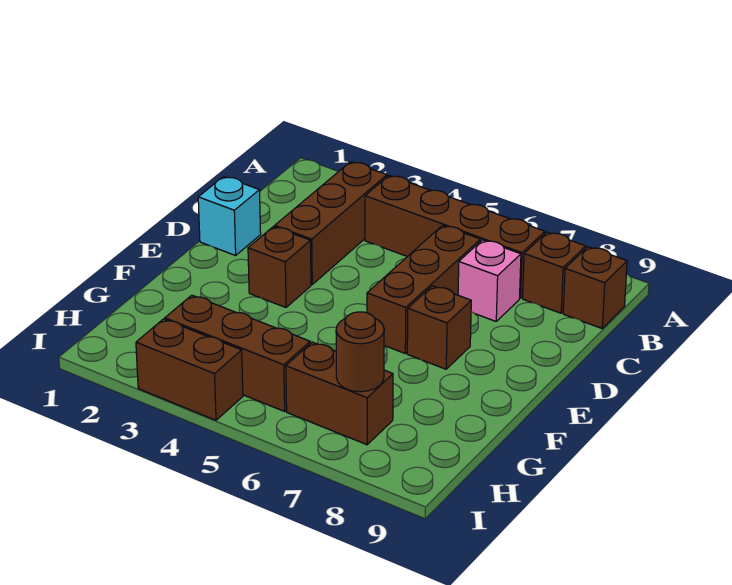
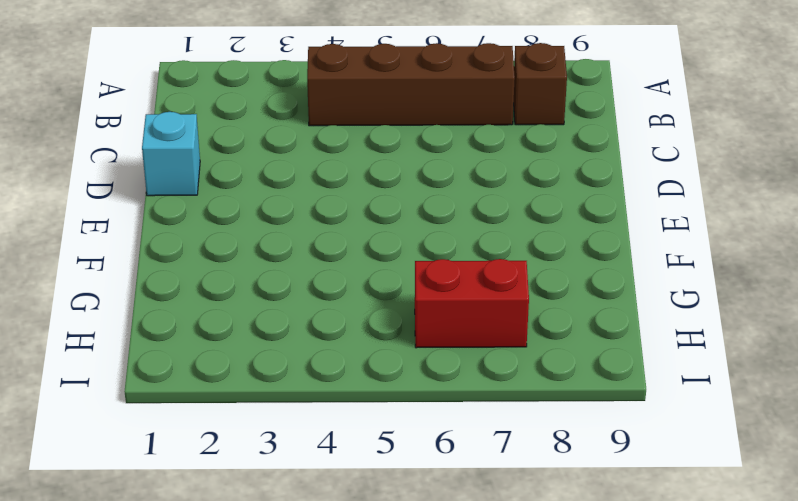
red brick H6:H7 level 1 -> brown brick H6:H7 level 1
none -> brown brick B3:D3 level 1
none -> brown brick B9 level 1
none -> brown brick C6:E6 level 1

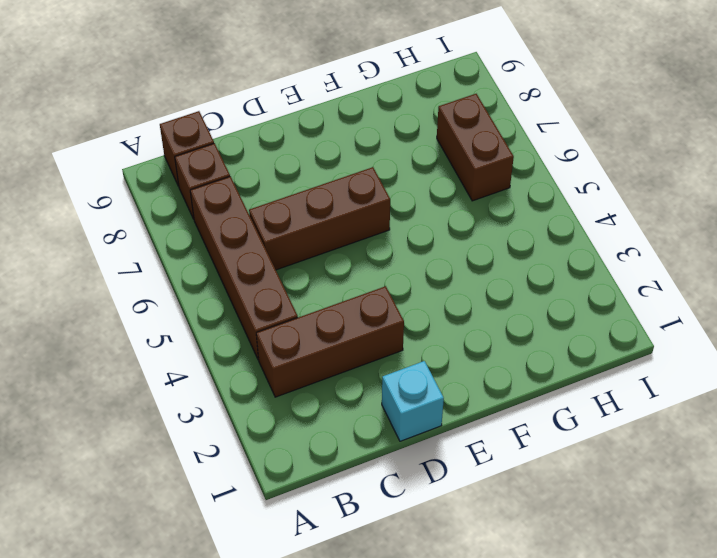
none -> pink brick C7 level 1
none -> brown brick E3 level 1
none -> brown brick E7 level 1

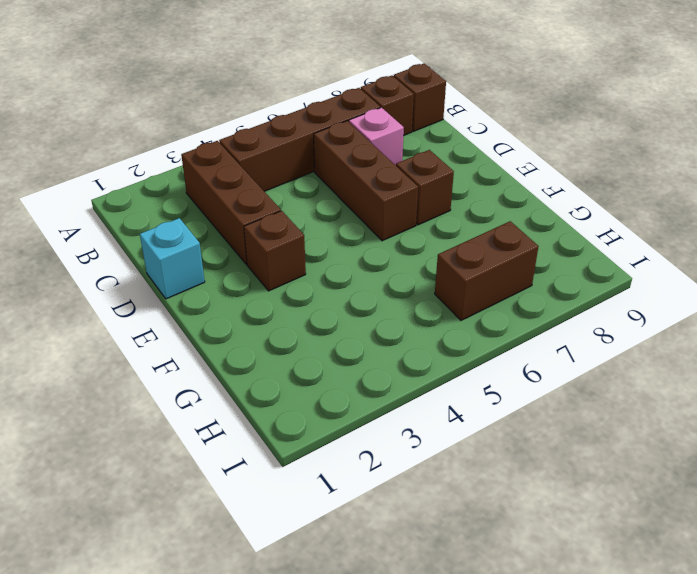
none -> brown brick H3:H5 level 1
none -> brown brick I3:I4 level 1
none -> brown round brick H7 level 2

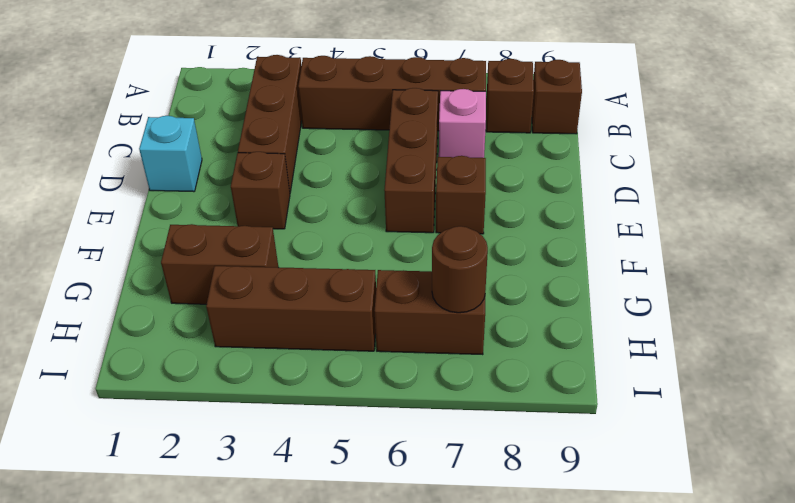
brown brick G2:G3 level 1 -> brown brick I3:I4 level 1

